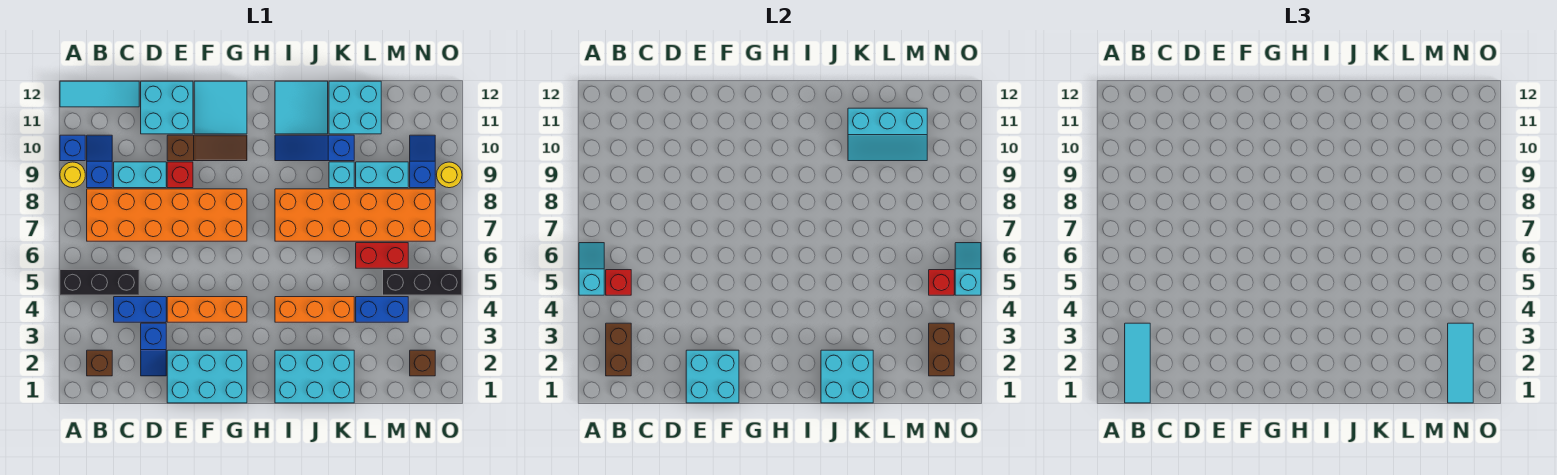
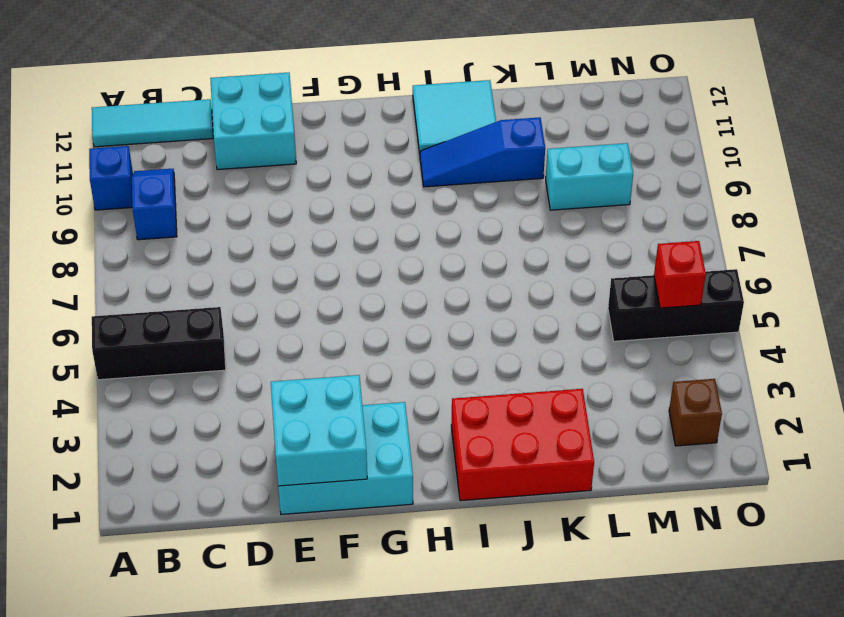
red brick I1:K2 level 1 -> cyan brick I1:K2 level 1
none -> yellow round brick A9 level 1
none -> brown brick B2 level 1
none -> orange brick B7:G8 level 1
none -> blue brick C4:D4 level 1

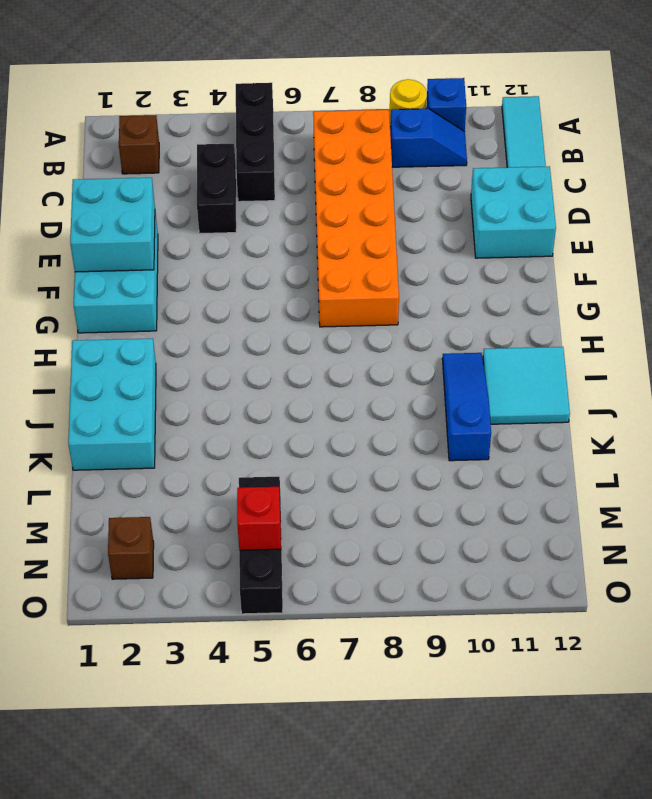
black brick C4:D4 level 1 -> blue brick C4:D4 level 1
none -> cyan brick C9:D9 level 1
none -> blue slope D2:D3 level 1 top 3
none -> orange brick E4:G4 level 1
none -> red brick E9 level 1

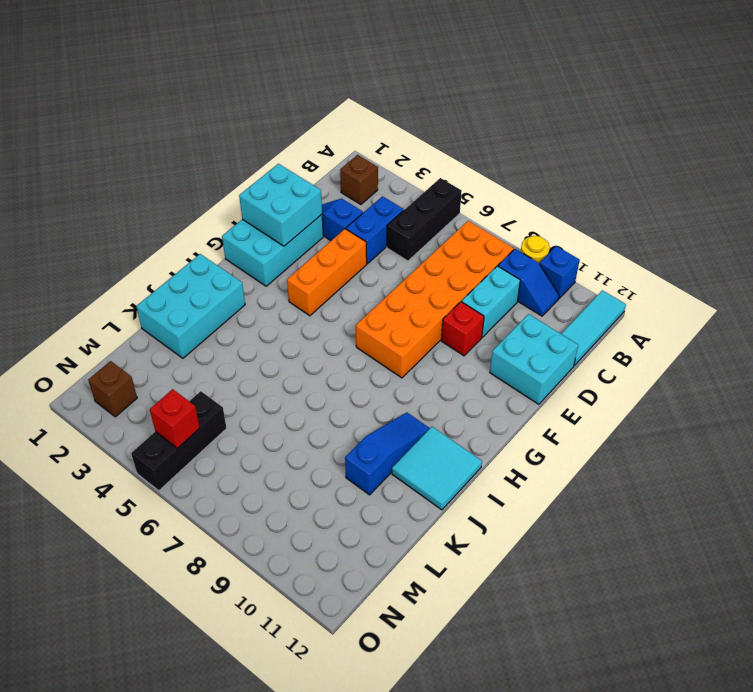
none -> brown slope E10:G10 level 1 top E
none -> cyan tile F11:G12 level 1
none -> orange brick I4:K4 level 1
none -> orange brick I7:N8 level 1

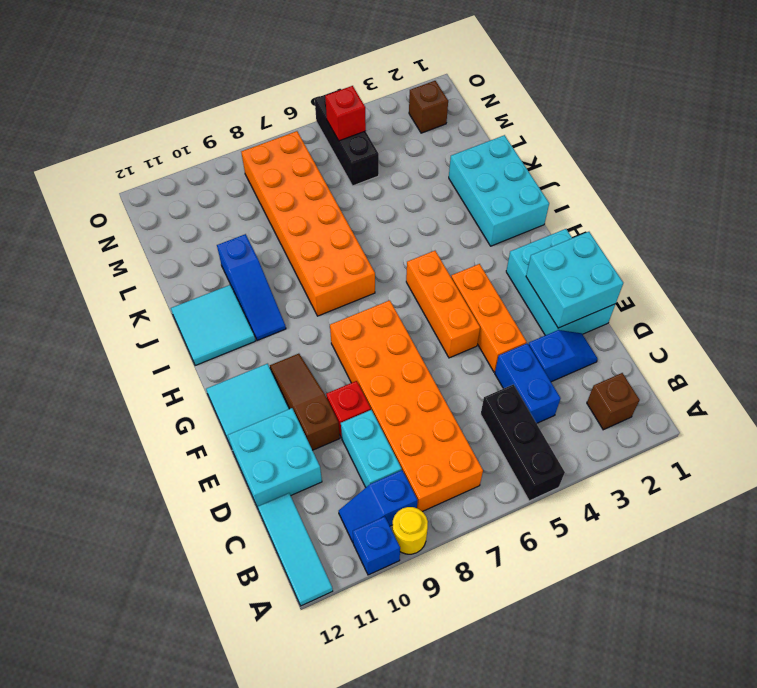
orange brick F5:H5 level 1 -> orange brick I4:K4 level 1
none -> cyan brick K9 level 1
none -> cyan brick K11:L12 level 1
none -> blue brick L4:M4 level 1
none -> red brick L6:M6 level 1

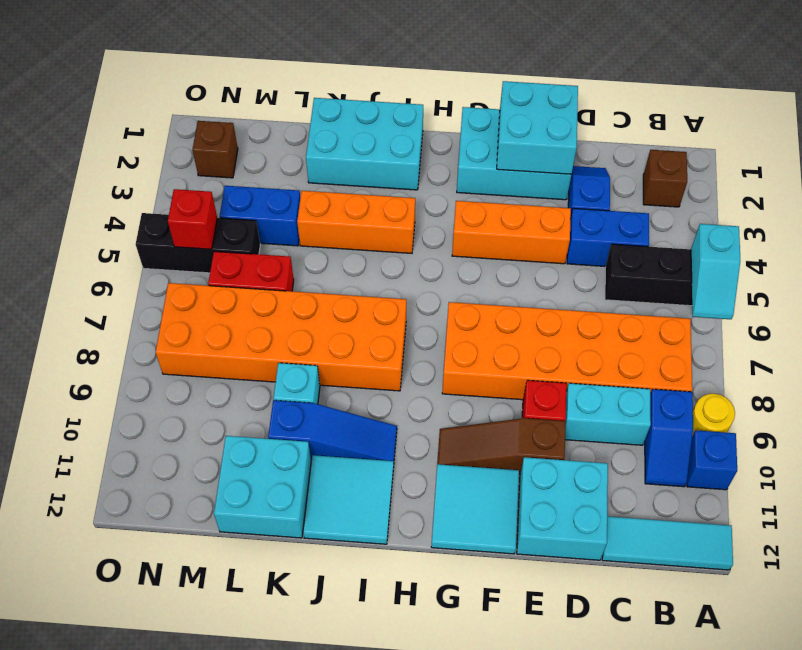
none -> cyan brick L9:M9 level 1
none -> blue slope N9:N10 level 1 top 9
none -> yellow round brick O9 level 1
none -> brown brick B2:B3 level 2

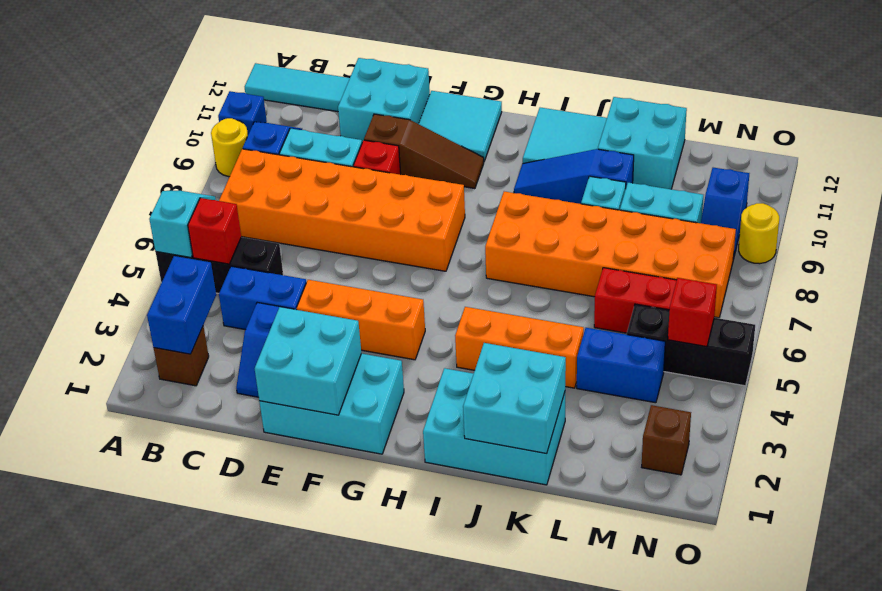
blue brick B2:B3 level 2 -> brown brick B2:B3 level 2
blue slope N9:N10 level 1 top 10 -> blue slope N9:N10 level 1 top 9
none -> cyan slope K10:M11 level 2 top 11
none -> brown brick N2:N3 level 2
none -> cyan slope O5:O6 level 2 top 5
none -> cyan tile B1:B3 level 3

